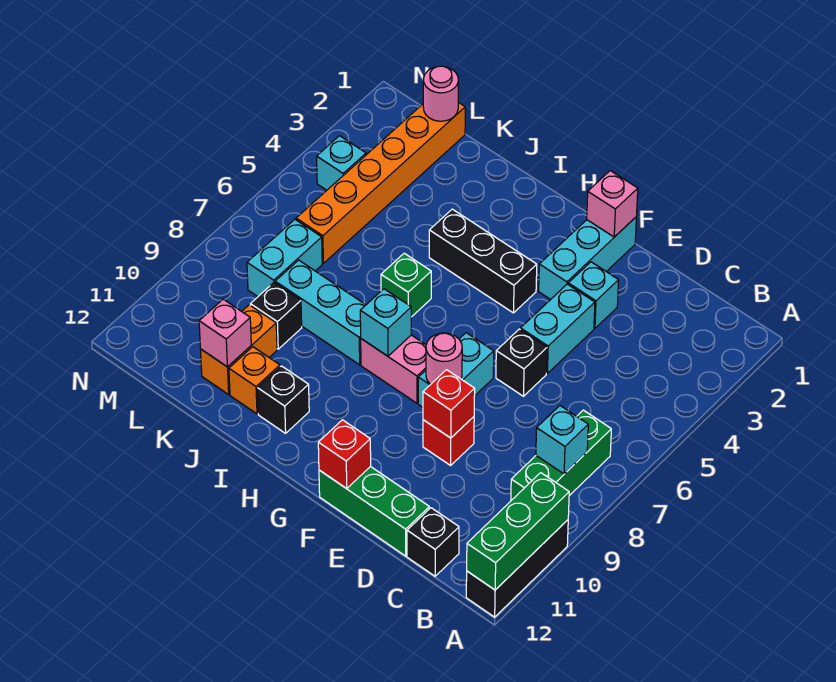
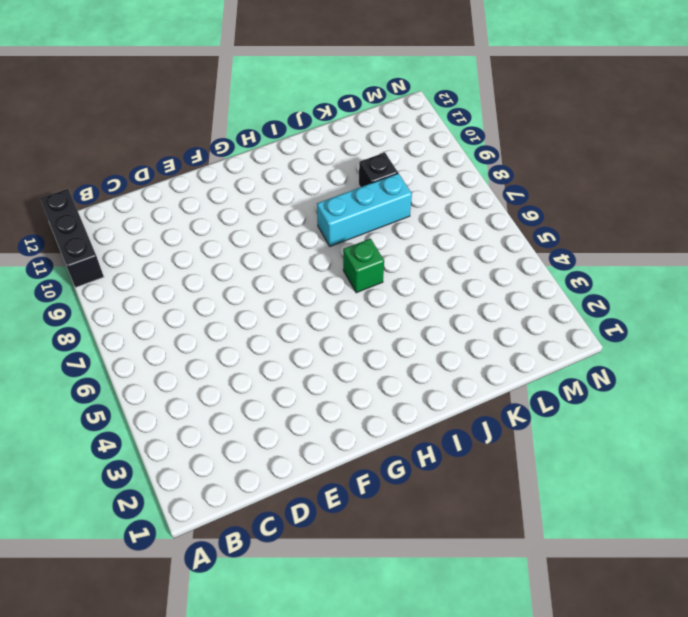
none -> green brick B7:B9 level 1
none -> black brick C12 level 1
none -> green brick D12:F12 level 1
none -> cyan brick E3 level 1

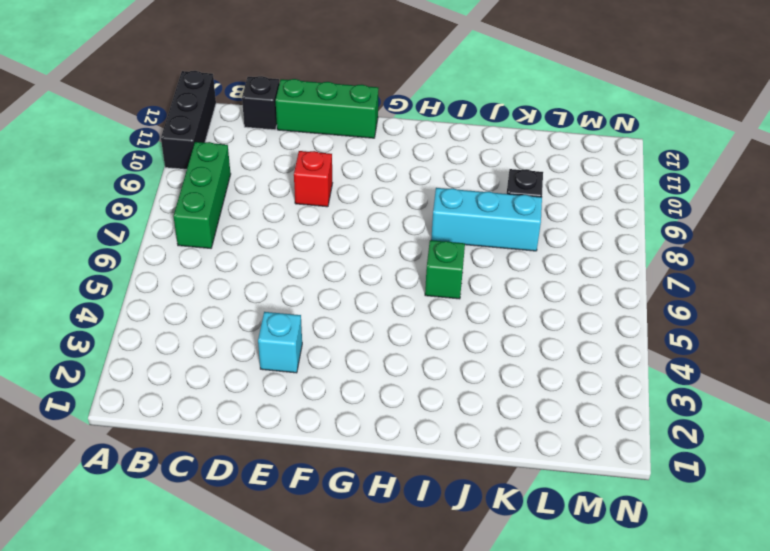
none -> cyan brick E4:E5 level 1
none -> black brick E6 level 1
none -> cyan brick F1:F3 level 1
none -> cyan brick F7:F8 level 1

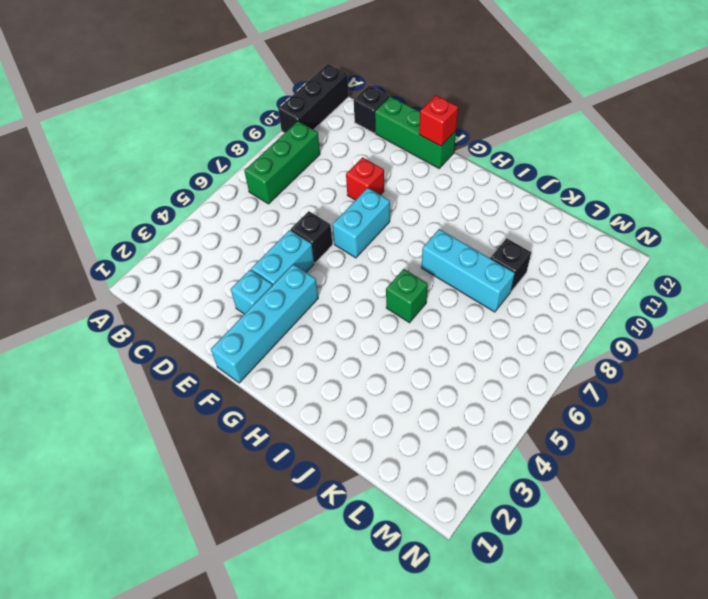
cyan brick F1:F4 level 1 -> cyan brick F1:F3 level 1
none -> black brick G4:I4 level 1
none -> pink brick G8:H8 level 1
none -> black brick I11 level 1
none -> orange brick J11 level 1

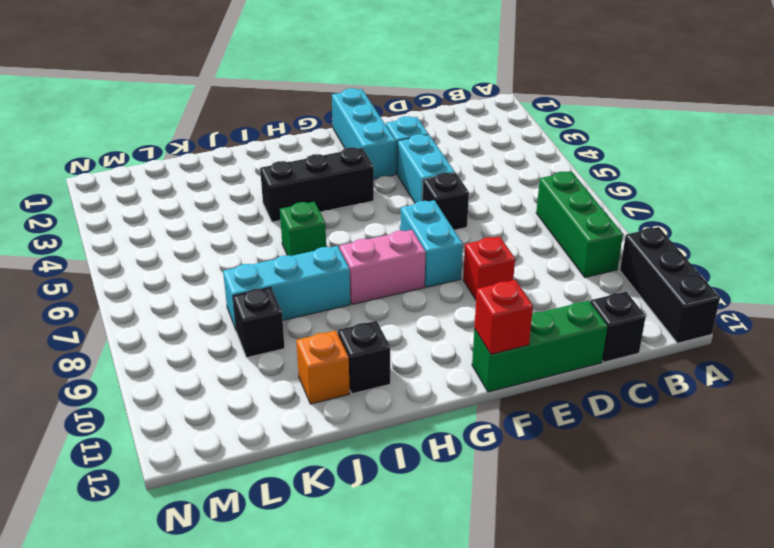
none -> orange brick K10:K11 level 1
none -> orange brick L1:L6 level 1
none -> cyan brick L7:L8 level 1
none -> cyan brick M4 level 1

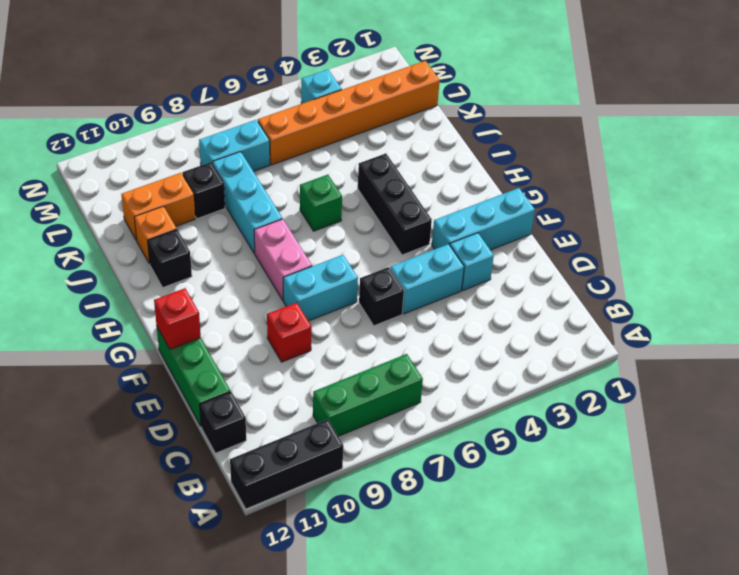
none -> green brick A10:A12 level 2
none -> cyan brick B8 level 2
none -> red brick E9 level 2
none -> pink brick F1 level 2

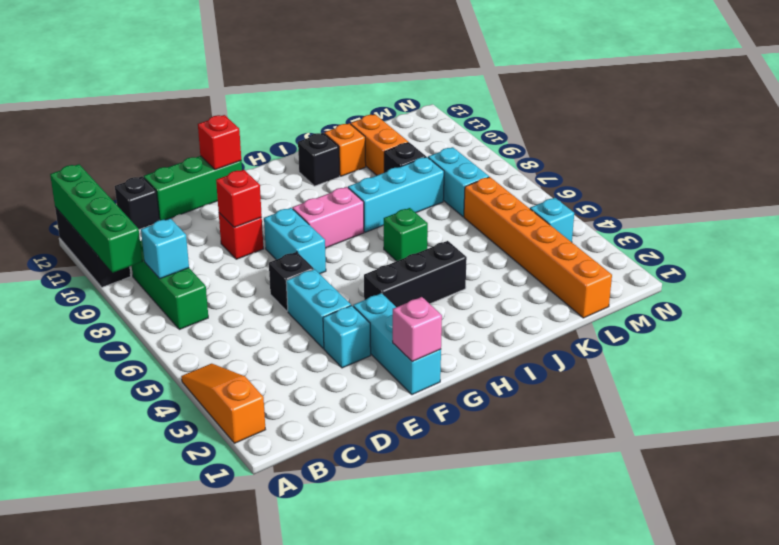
orange slope A2:A4 level 1 top 2 -> none
green brick A9:A12 level 2 -> green brick A10:A12 level 2
none -> pink round brick F8 level 2
none -> cyan brick H8 level 2
none -> pink brick K11 level 2
none -> pink round brick L1 level 2

